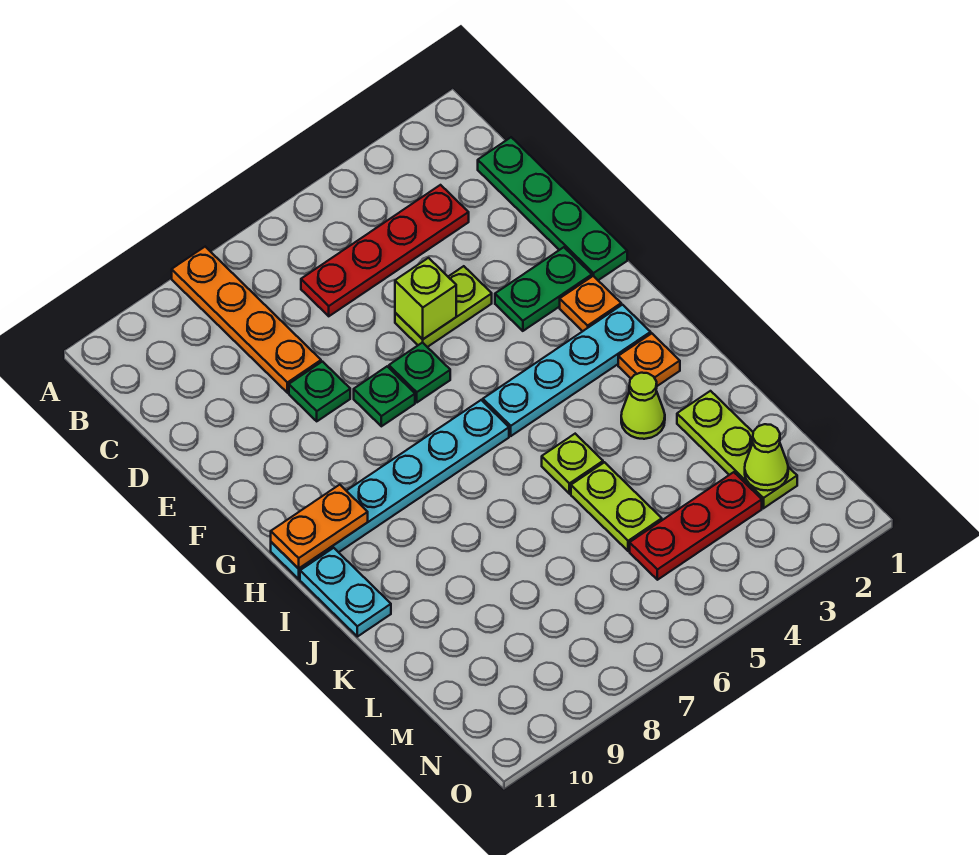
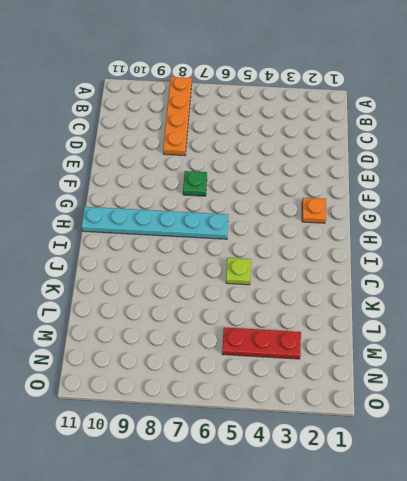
none -> green plate C1:F1 level 1
none -> red plate C3:C6 level 1
none -> lime plate E4:E5 level 1

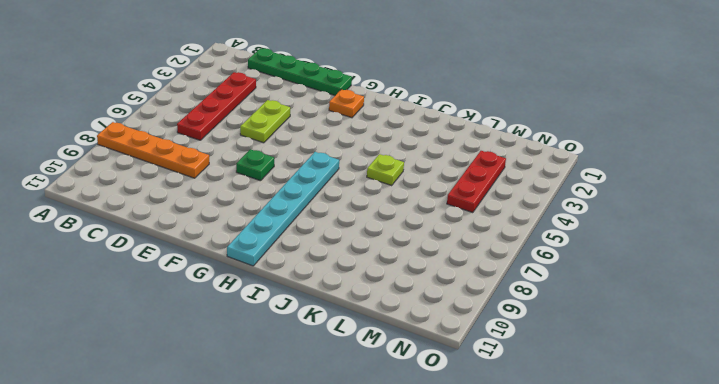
none -> green plate E8 level 1
none -> green plate F2:F3 level 1
none -> green plate F6 level 1

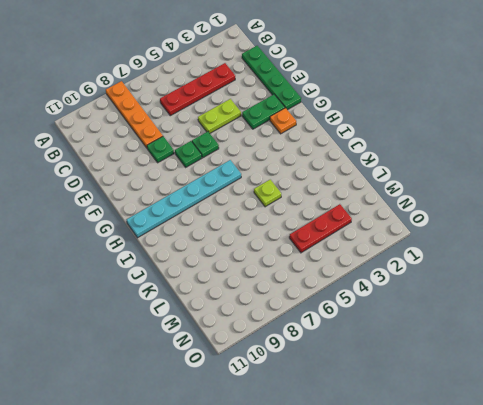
none -> cyan plate H2:H5 level 1
none -> orange plate I2 level 1
none -> cyan plate I11:J11 level 1

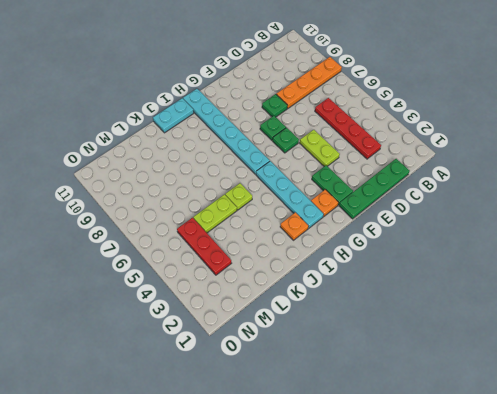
none -> lime cone J3 level 1
none -> lime plate K2:M2 level 1
none -> lime brick E5 level 2

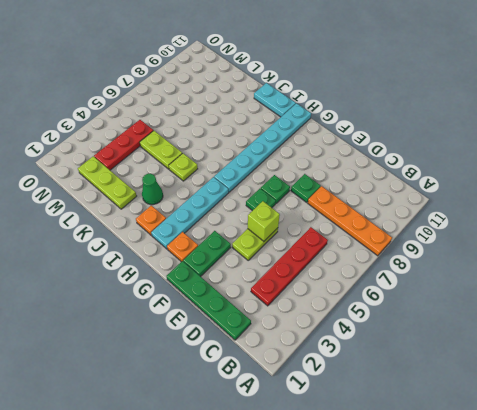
green cone J3 level 1 -> lime cone J3 level 1
none -> orange plate H10:H11 level 2
none -> lime cone M2 level 2

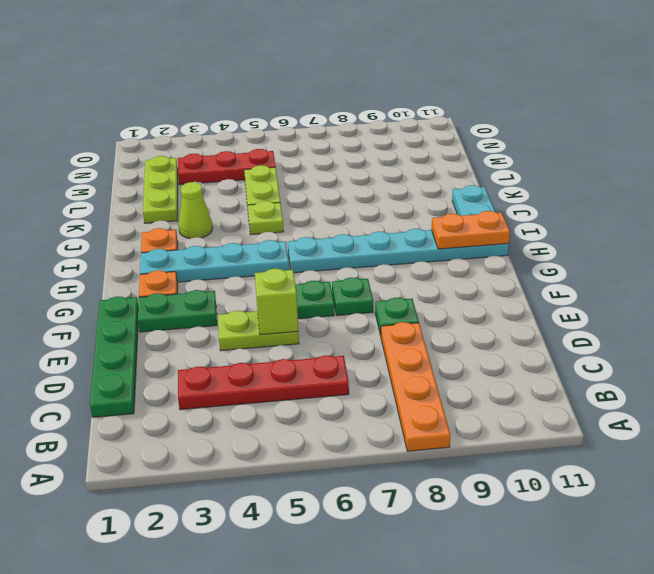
none -> lime cone M2 level 2

